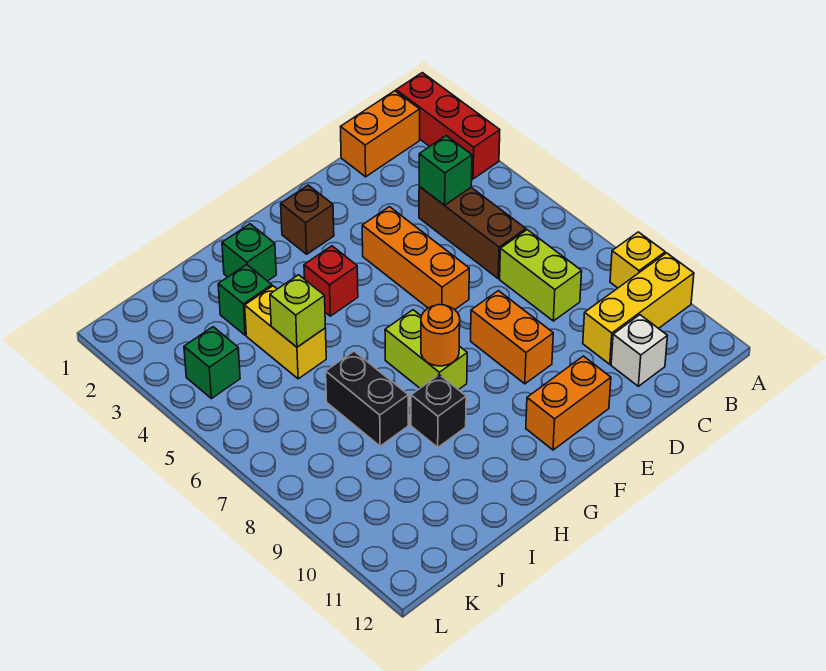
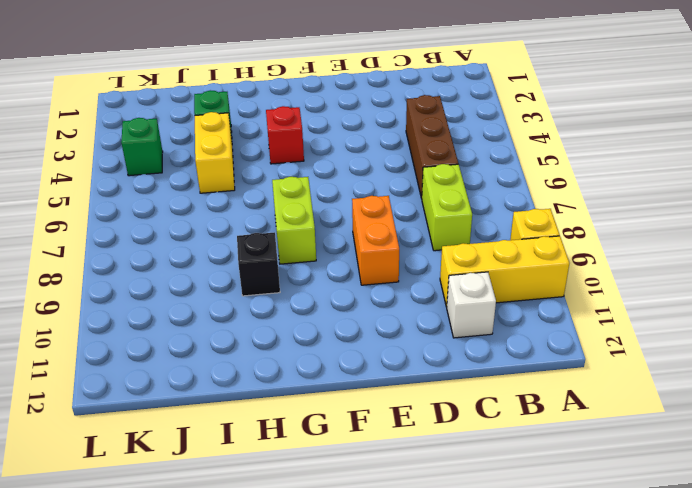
none -> red brick A1:A3 level 1
none -> orange brick B1:C1 level 1
none -> orange brick E4:E6 level 1

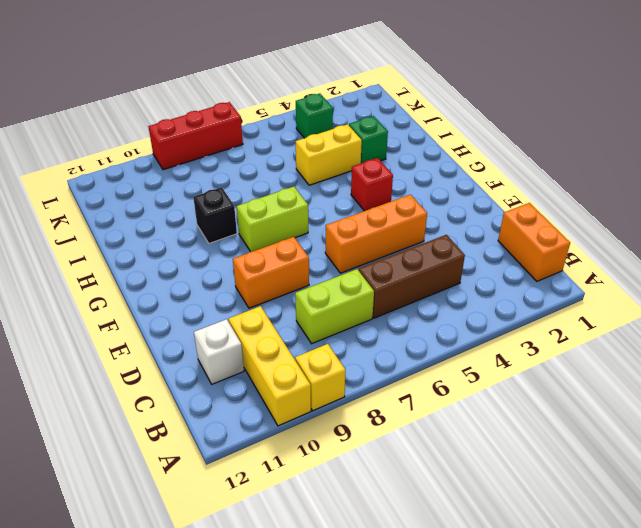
red brick L7:L9 level 1 -> red brick A1:A3 level 1
none -> orange brick E11:F11 level 1
none -> brown brick F2 level 1
none -> green brick H2 level 1

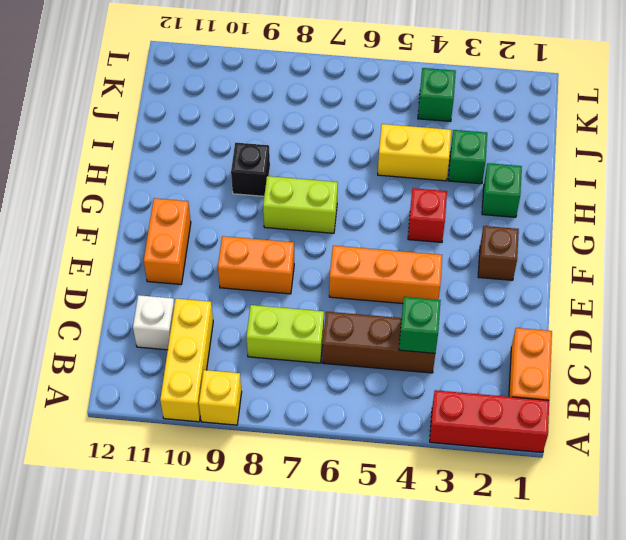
none -> black brick I7:I8 level 1
none -> orange round brick G8 level 2
none -> lime brick I5 level 2

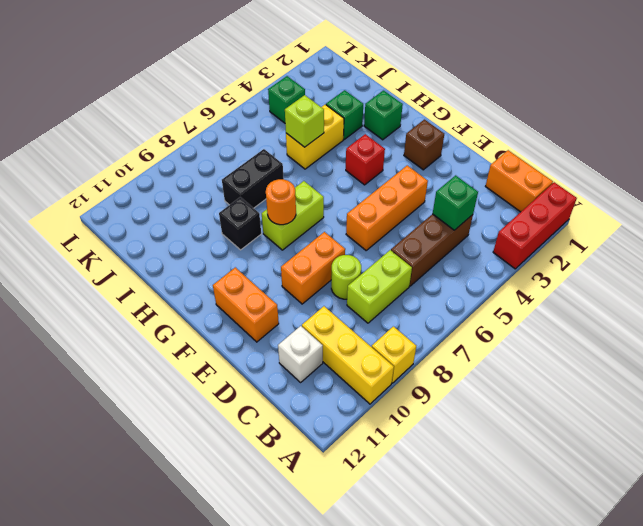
lime round brick D8 level 1 -> none

